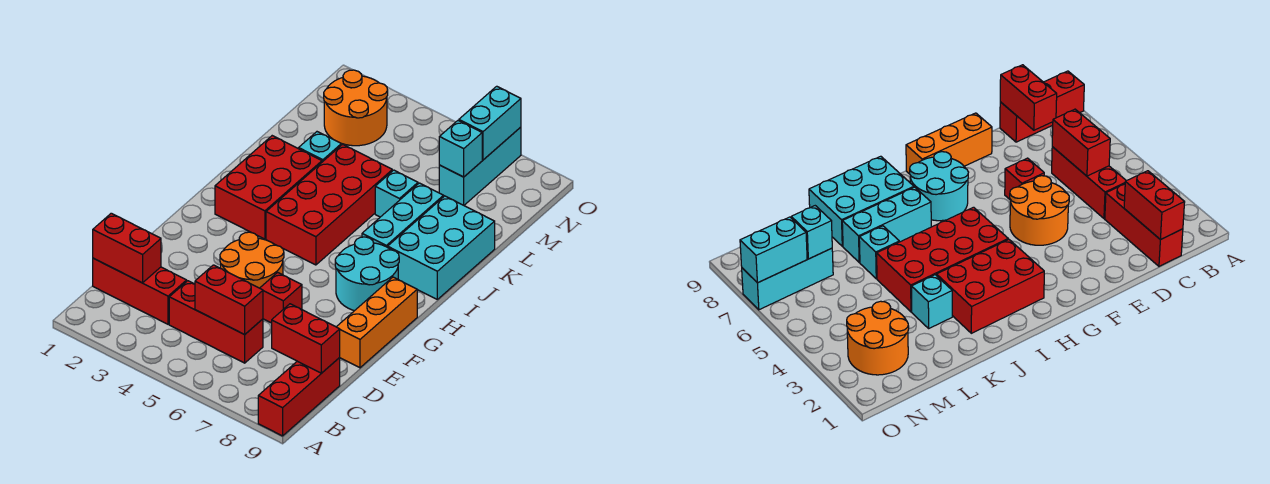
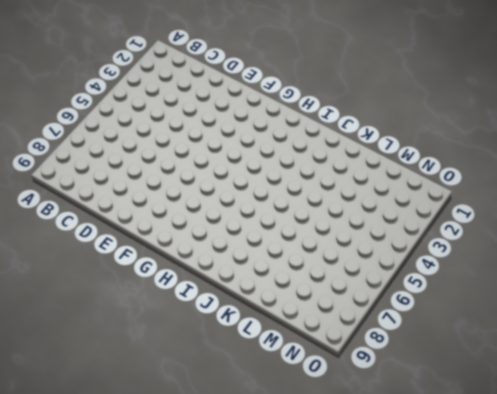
none -> red brick A9:C9 level 1
none -> red brick C1:C3 level 1
none -> red brick C4:C6 level 1

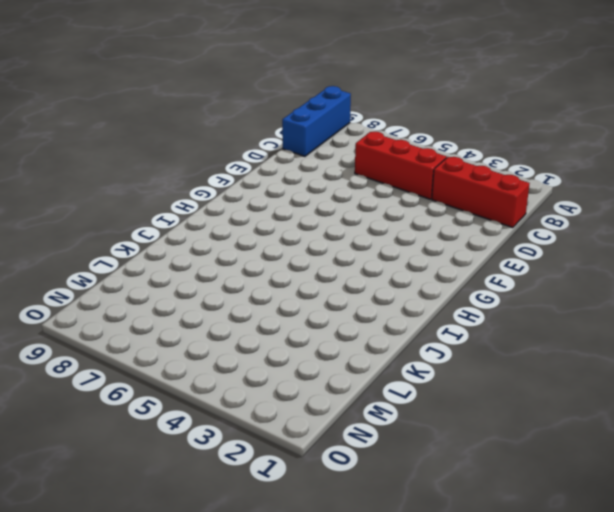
blue brick A9:C9 level 1 -> red brick A9:C9 level 1
none -> orange round brick E4:F5 level 1
none -> red brick E6 level 1
none -> orange brick E9:G9 level 1

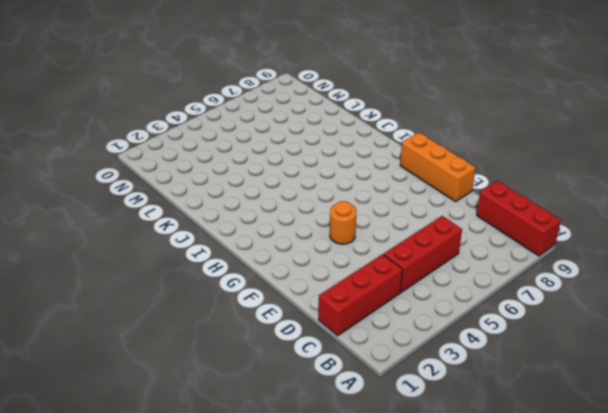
orange round brick F4 level 1 -> orange round brick E4:F5 level 1
none -> red brick E6 level 1
none -> cyan round brick G7:H8 level 1
none -> red brick H2:J3 level 1

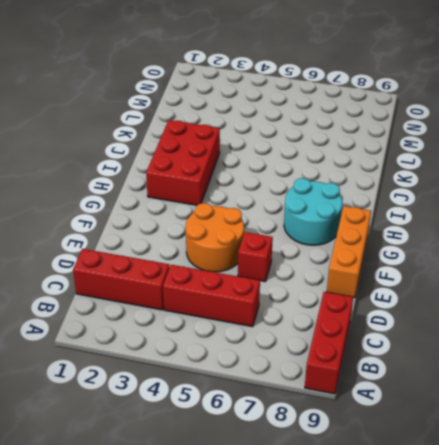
none -> red brick H4:K5 level 1
none -> cyan brick I7:K7 level 1
none -> cyan brick I8:K9 level 1

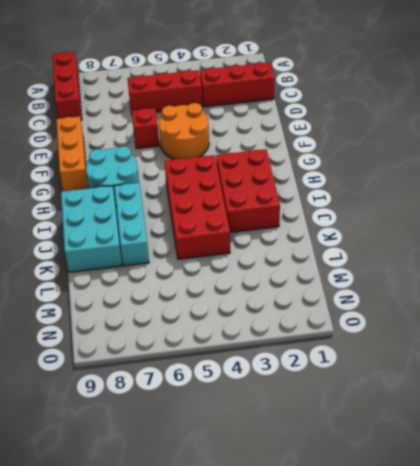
none -> cyan brick K3 level 1
none -> cyan brick K6 level 1
none -> orange round brick M2:N3 level 1

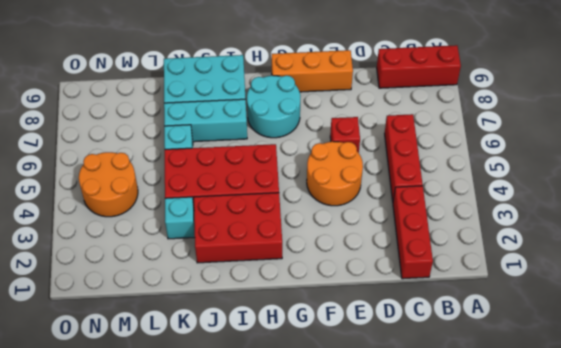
orange round brick M4:N5 level 1 -> orange round brick M2:N3 level 1
none -> cyan brick M7:O7 level 1
none -> red brick C1:C2 level 2
none -> red brick C5:C6 level 2

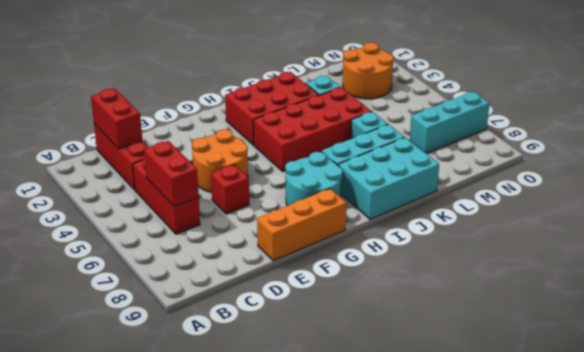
none -> red brick A9:C9 level 1
none -> red brick C8:C9 level 2
none -> cyan brick M7 level 2

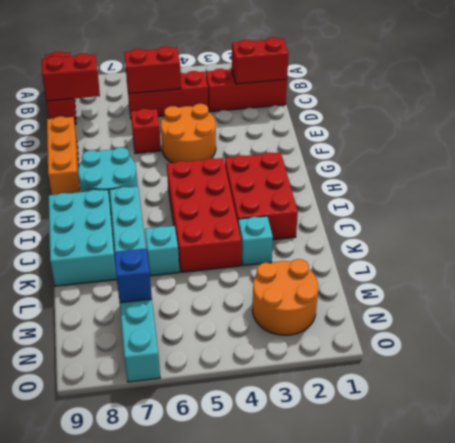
blue brick M7 level 2 -> cyan brick M7 level 2
none -> cyan brick N7:O7 level 2

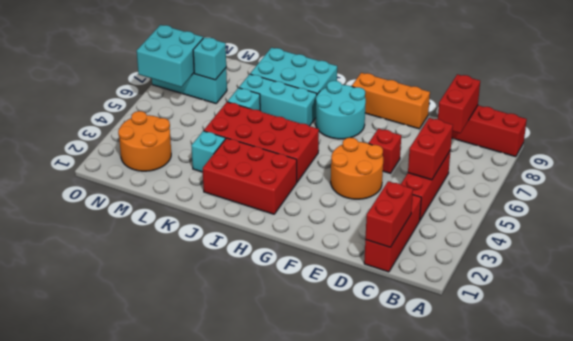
cyan brick N6:O7 level 2 -> cyan brick N7:O7 level 2

